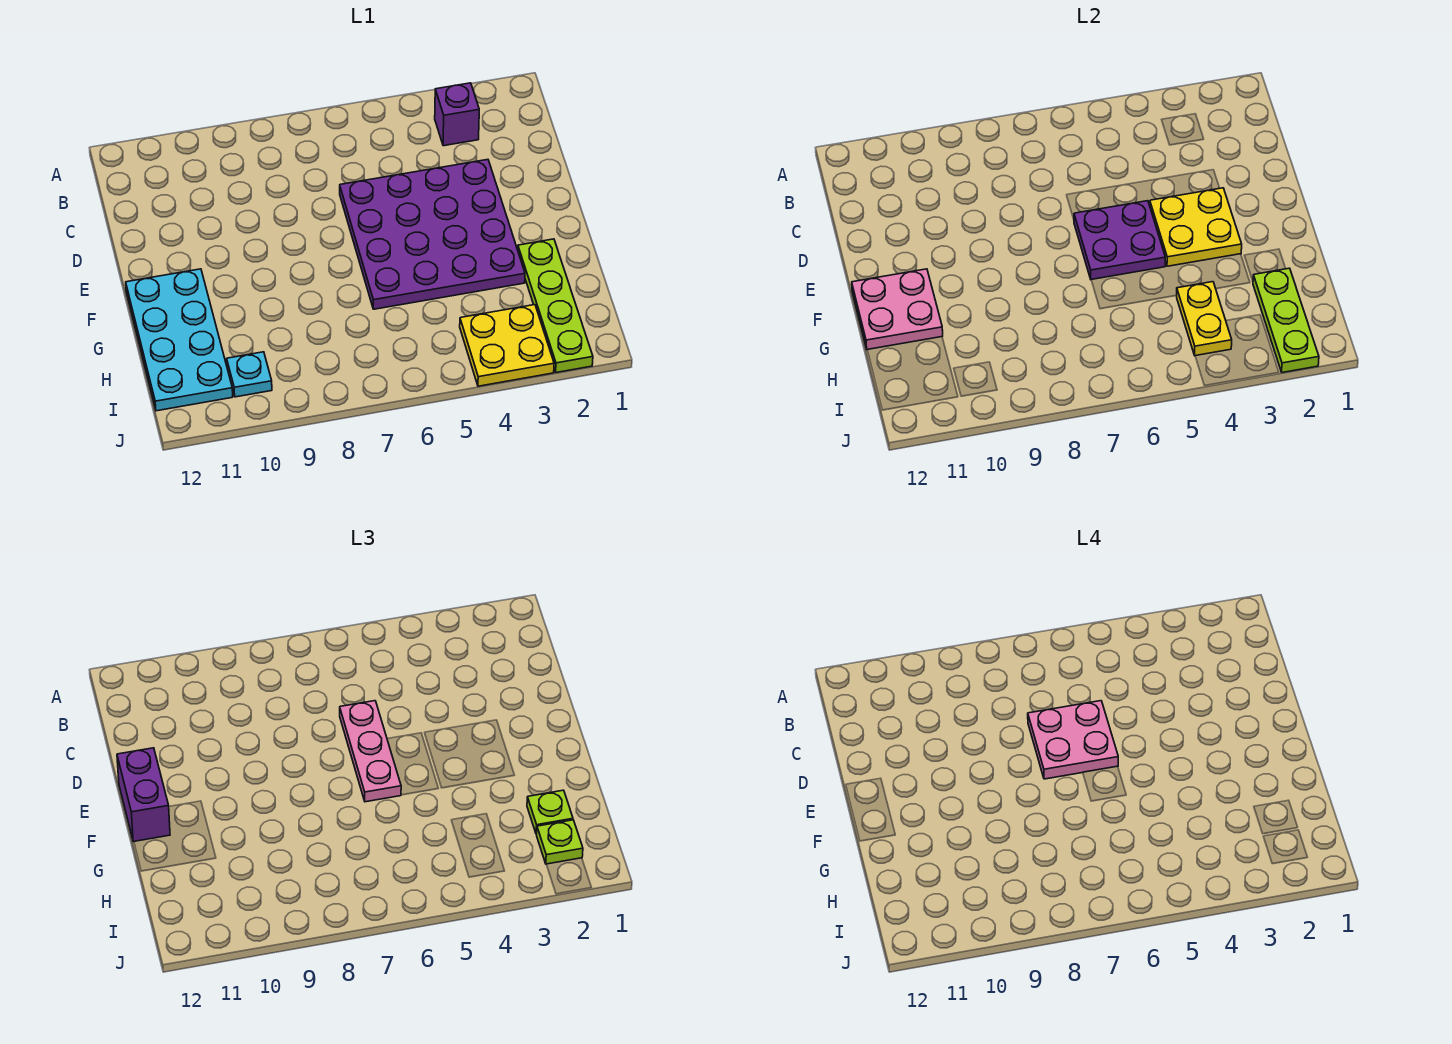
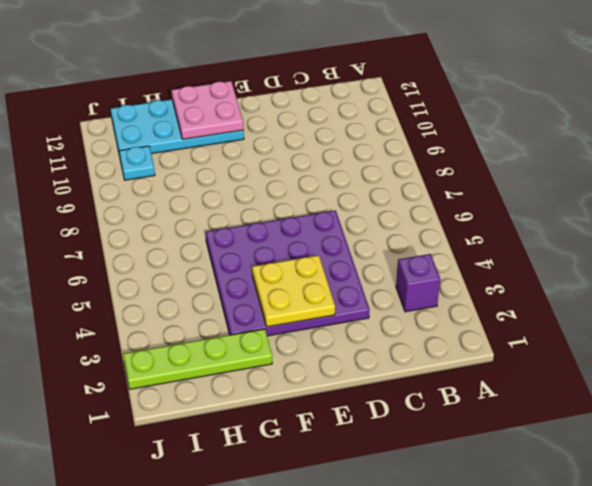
none -> yellow plate I3:J4 level 1
none -> purple plate E5:F6 level 2
none -> lime plate H2:J2 level 2

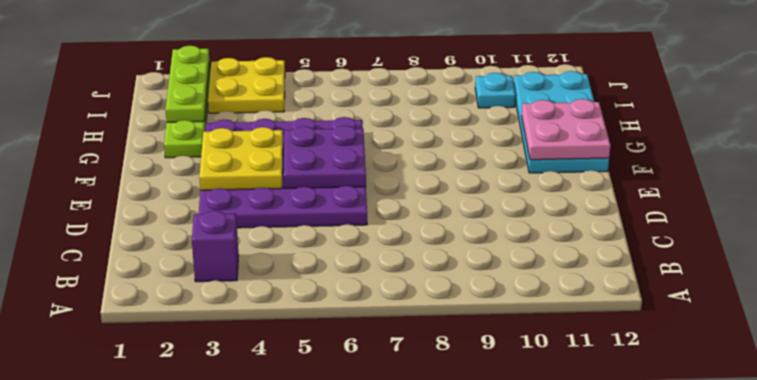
none -> yellow plate H4:I4 level 2
none -> pink plate D6:F6 level 3
none -> purple brick E12:F12 level 3

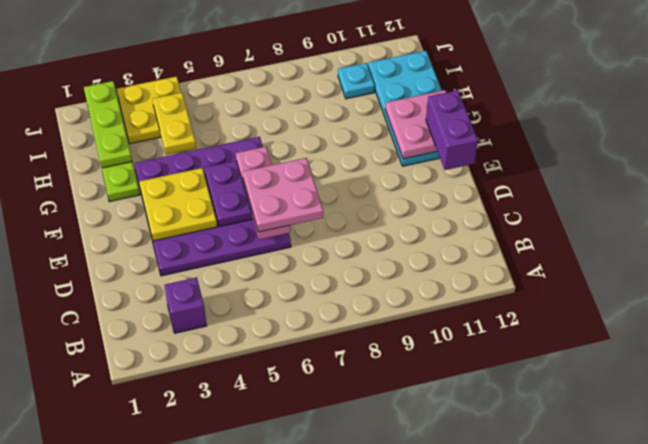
none -> lime plate H2 level 3
none -> lime plate I2 level 3

